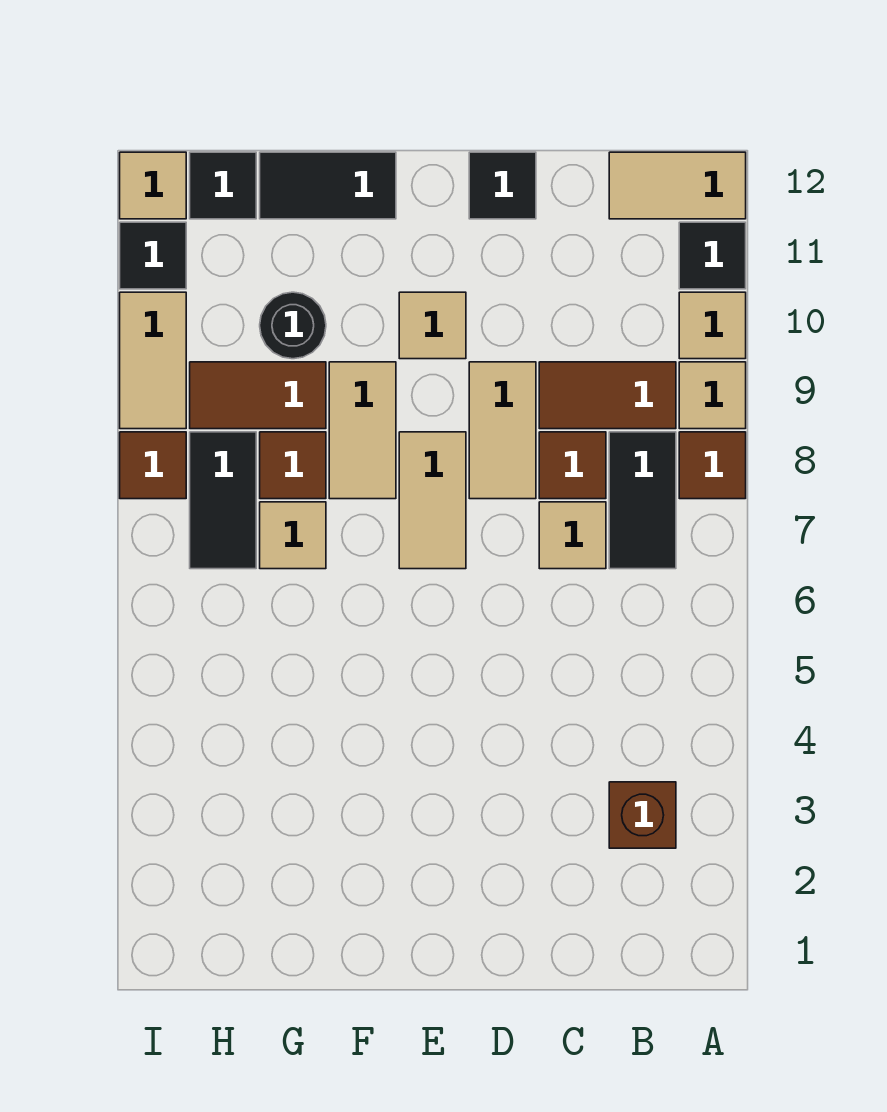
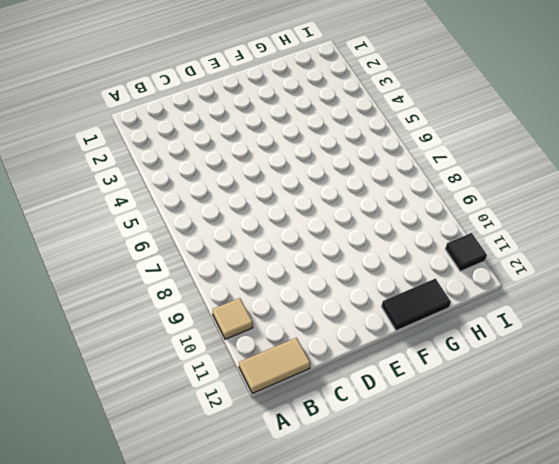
none -> brown tile A8 level 1
none -> tan tile A9 level 1
none -> black tile A11 level 1

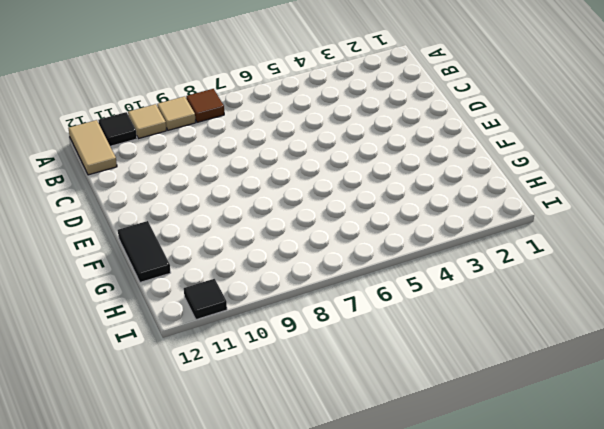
none -> brown brick B3 level 1
none -> black tile B7:B8 level 1
none -> brown tile B9:C9 level 1

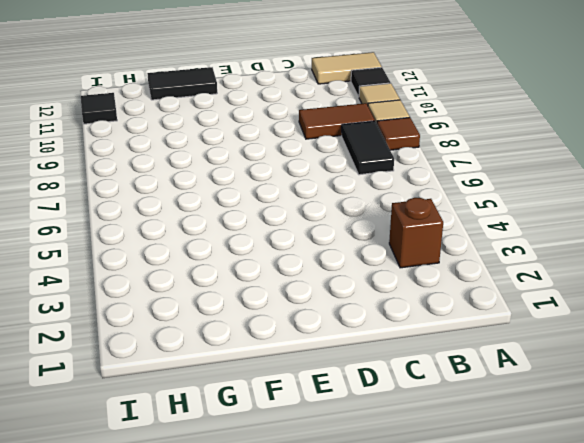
none -> tan tile C7 level 1
none -> brown tile C8 level 1
none -> tan tile D8:D9 level 1

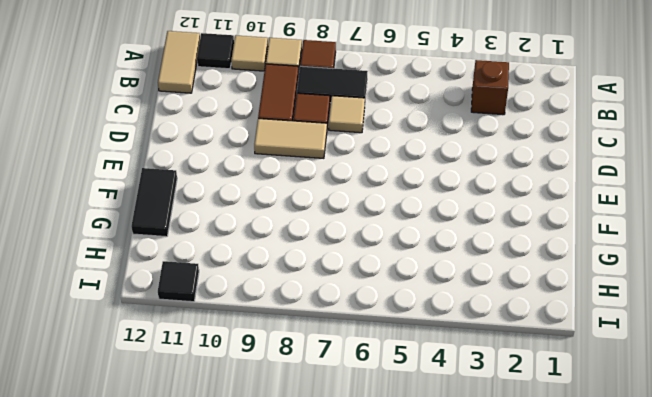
none -> black tile D12 level 1
none -> tan tile E7:E8 level 1
none -> tan tile E10 level 1

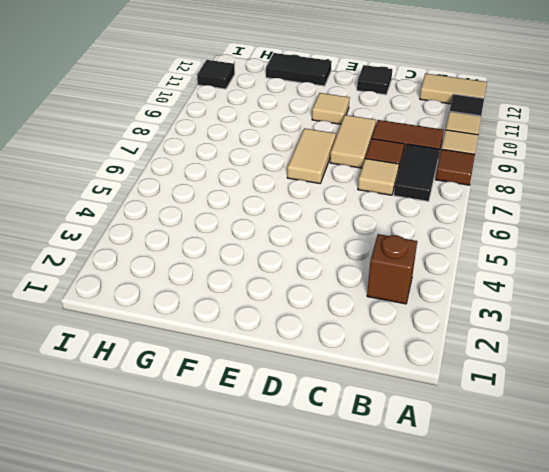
none -> tan tile F8:F9 level 1
none -> tan tile G7 level 1
none -> brown tile G8 level 1

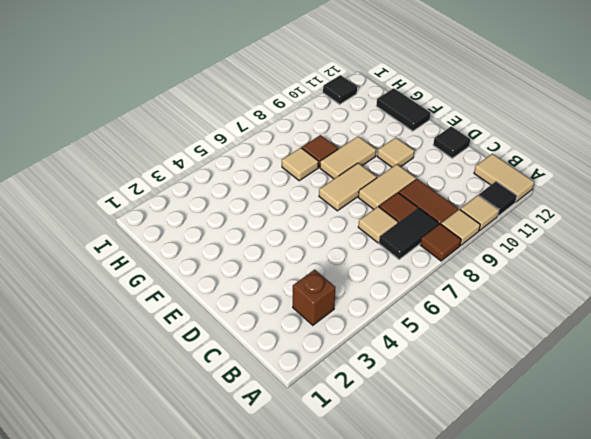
none -> brown tile G9:H9 level 1
none -> black round brick G10 level 1
none -> black tile H7:H8 level 1

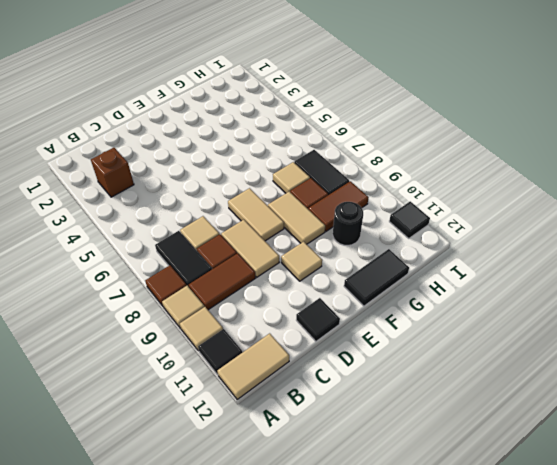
none -> black tile H12 level 1
none -> brown tile I8 level 1
none -> tan tile I9:I10 level 1

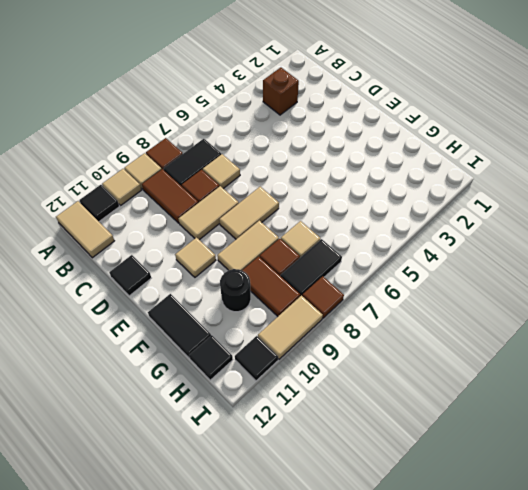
none -> tan tile I12 level 1

